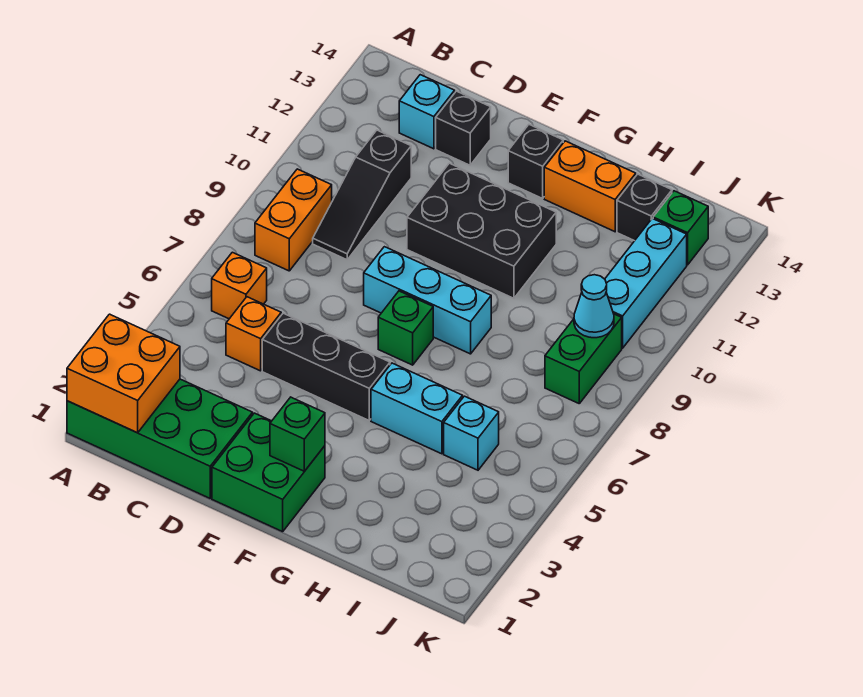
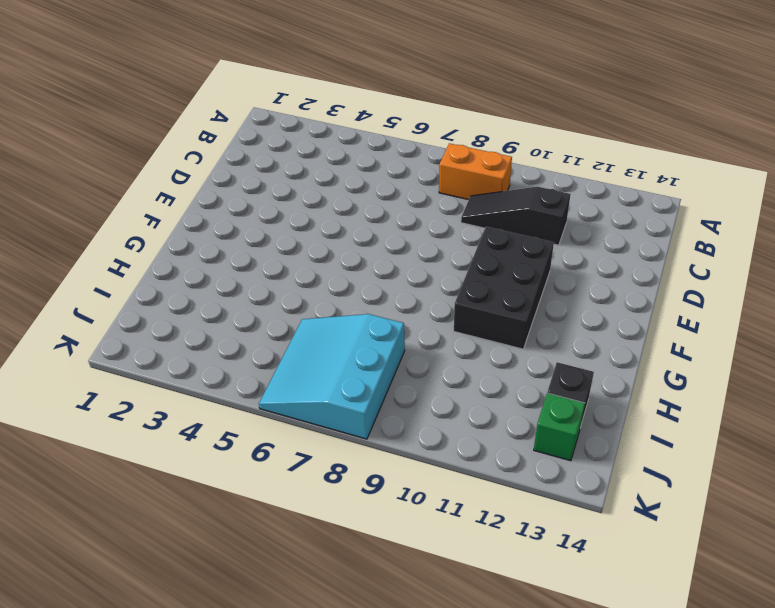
cyan slope I6:K8 level 1 top 8 -> green brick J8:J9 level 1
none -> green brick A1:D2 level 1
none -> orange brick B6 level 1
none -> orange brick C5 level 1

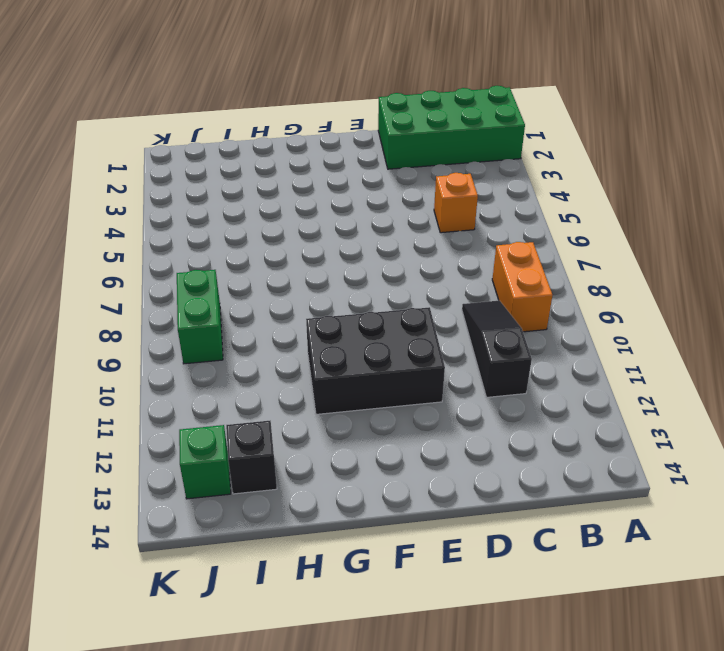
none -> orange brick B6 level 1
none -> cyan brick C13 level 1
none -> black brick D5:F5 level 1

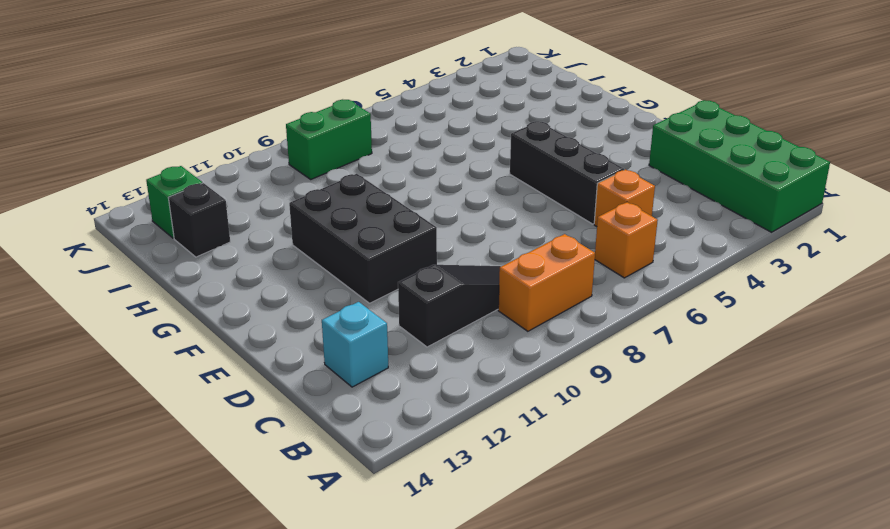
none -> black brick D13 level 1
none -> green brick E1:F2 level 1
none -> cyan brick E8:G8 level 1

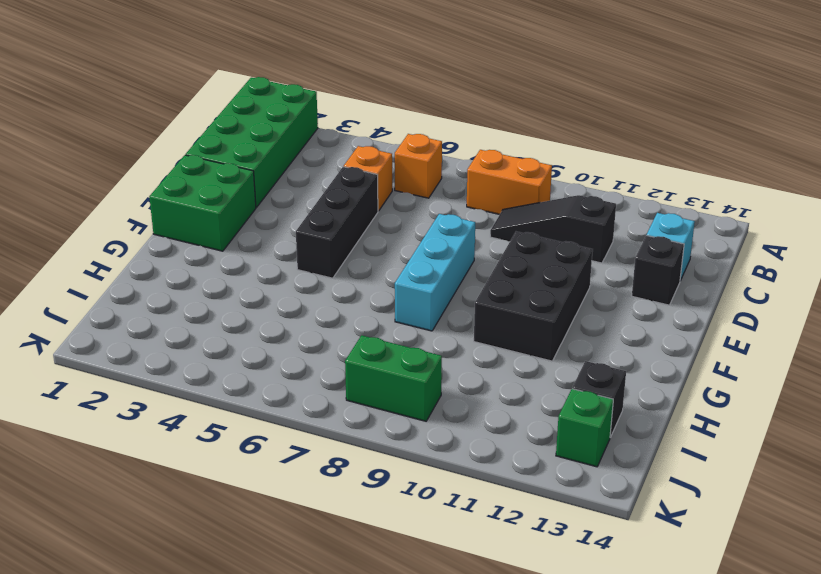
none -> green brick F7 level 1
none -> black brick F13 level 1
none -> cyan brick G5:H5 level 1

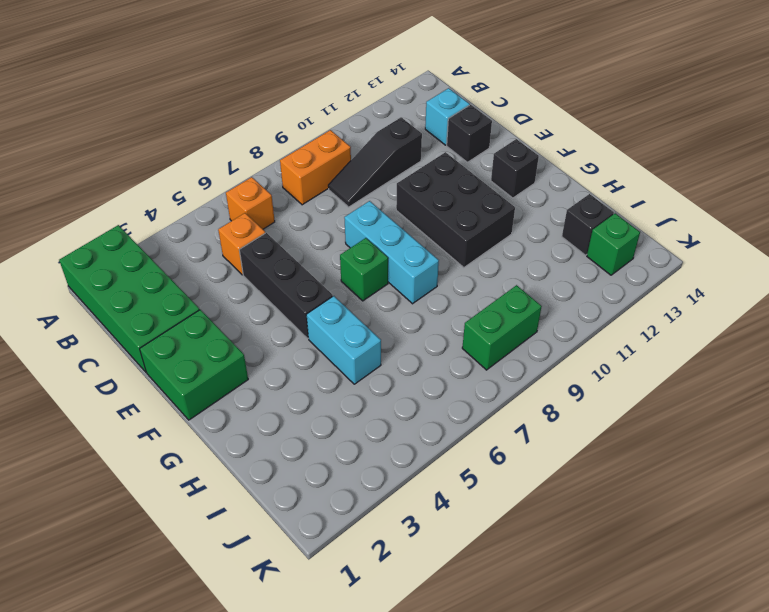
none -> orange brick G13:H13 level 1
none -> cyan brick I5 level 1
none -> cyan brick J10:J12 level 1

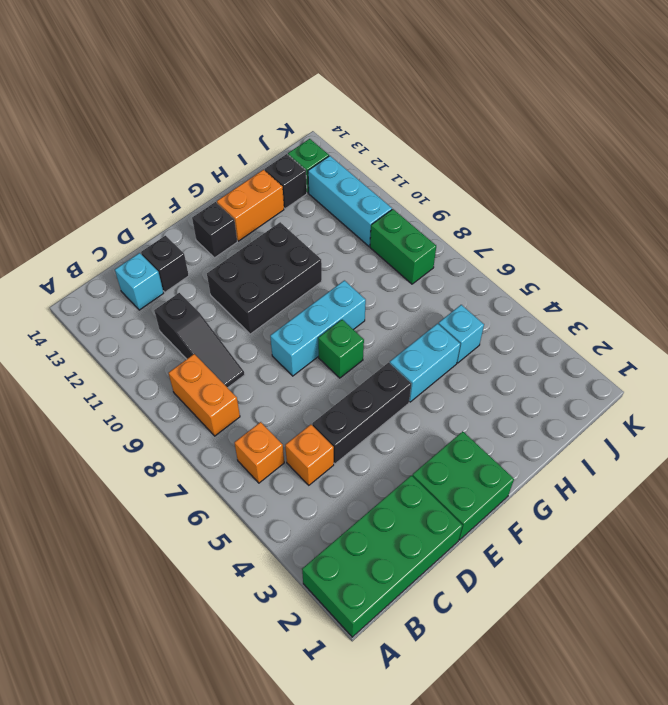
none -> orange brick A1:B2 level 2
none -> green brick F2 level 2
none -> cyan cone J9 level 2

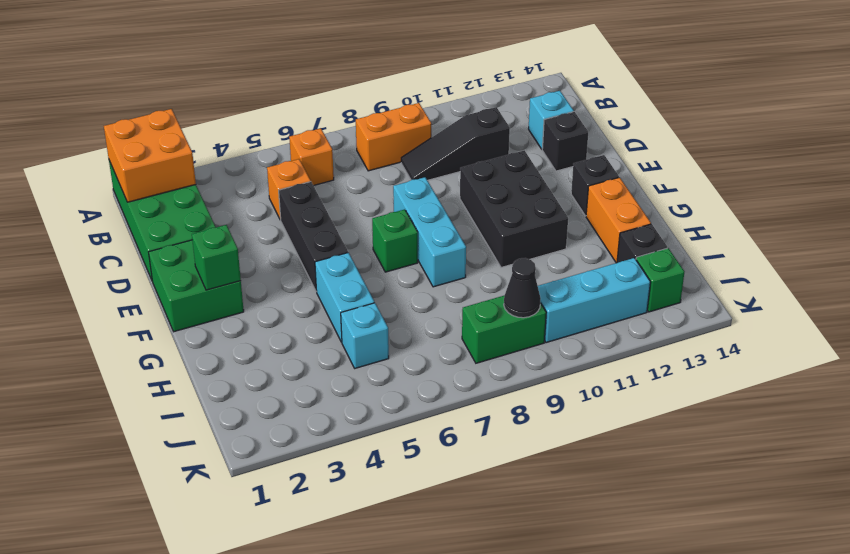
black cone J9 level 2 -> cyan cone J9 level 2

